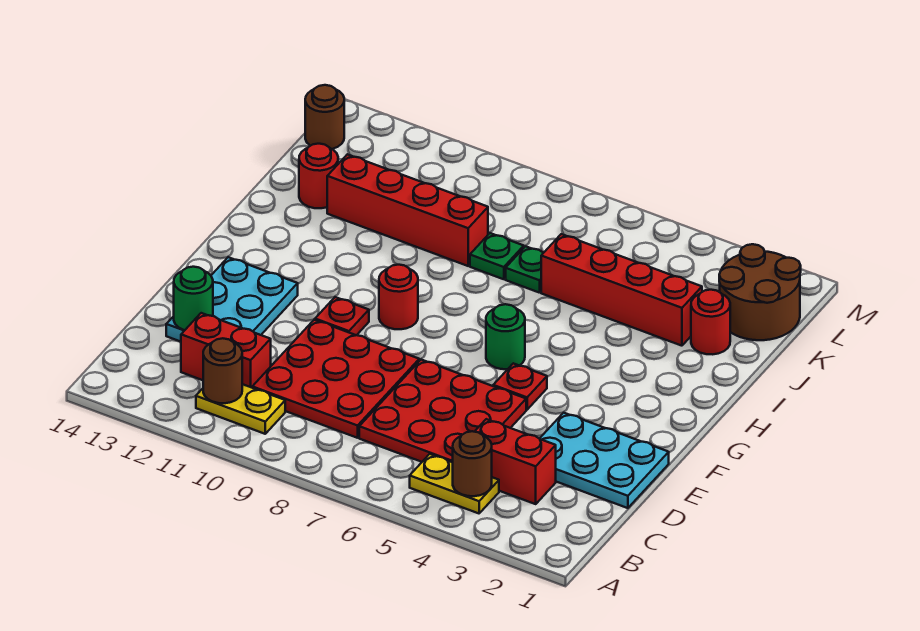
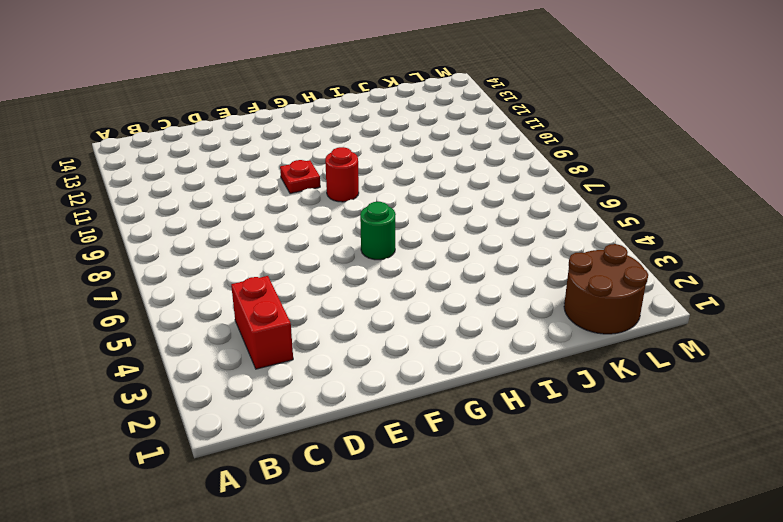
none -> yellow plate B4:B5 level 1
none -> yellow plate B10:B11 level 1
none -> red plate C5:E7 level 1

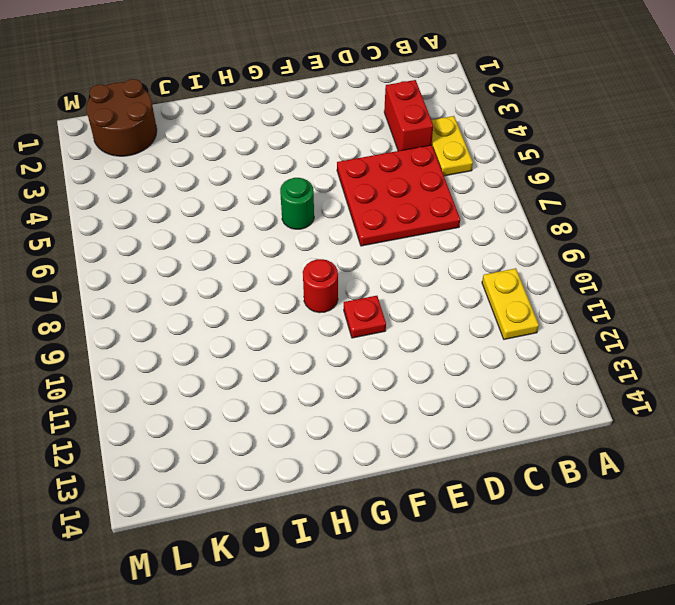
none -> red plate C8:E10 level 1
none -> red brick C11:C12 level 1
none -> cyan plate D1:E3 level 1

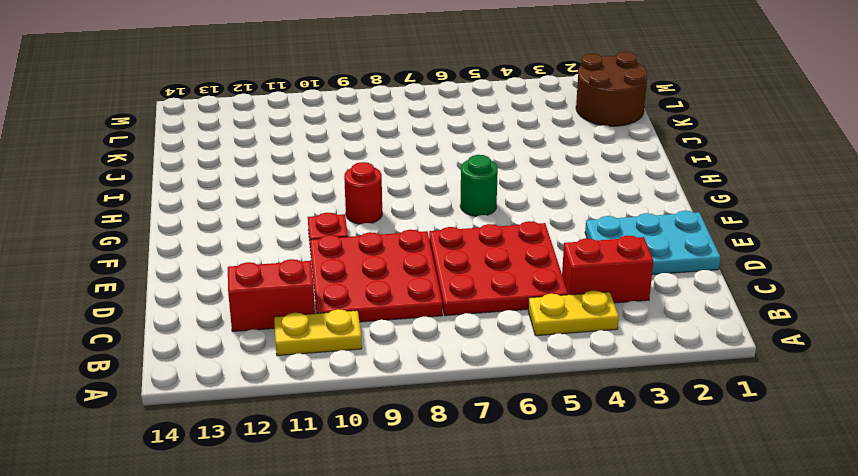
none -> cyan plate D12:F13 level 1
none -> red plate F5 level 1
none -> red round brick J2 level 1

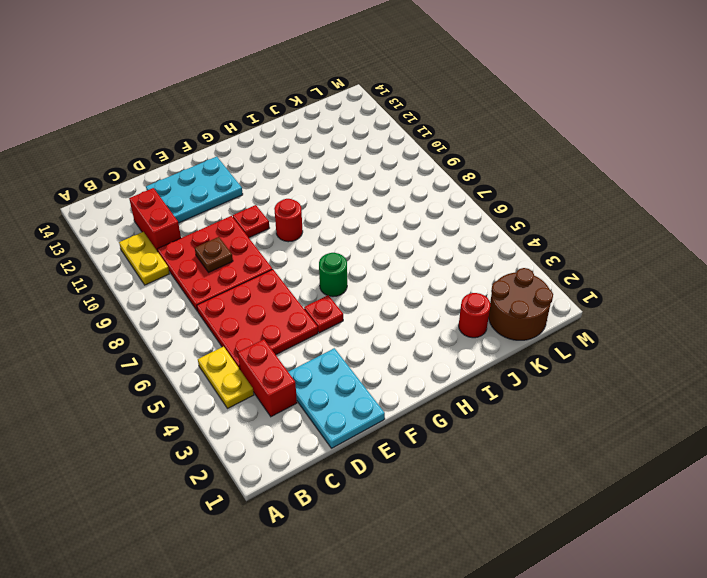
brown plate D9 level 2 -> none
none -> red brick J3:J6 level 1
none -> green plate J7 level 1
none -> green plate J8 level 1

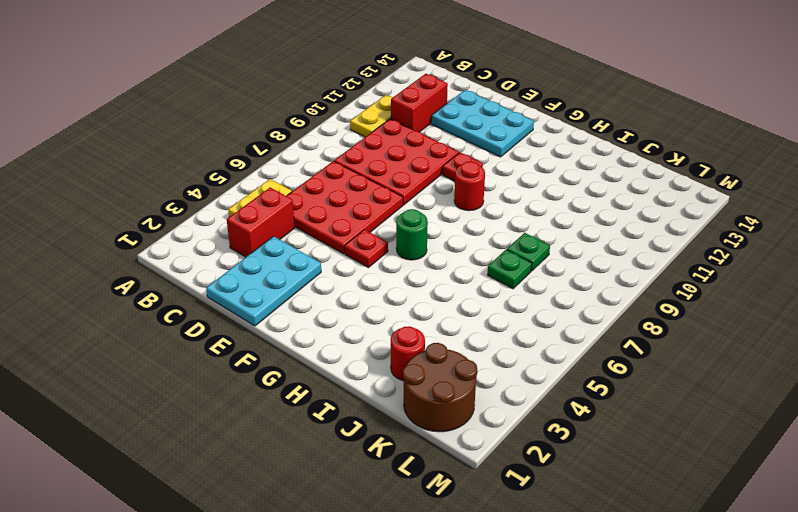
none -> red brick J3:J6 level 1
none -> red brick J9:J12 level 1
none -> red round brick J13 level 1

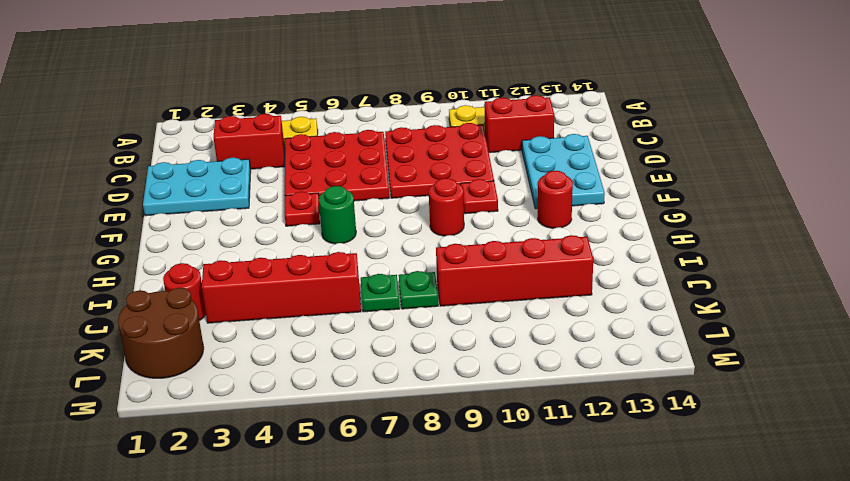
red round brick G12 level 1 -> red round brick J13 level 1
none -> brown round brick L14 level 1
none -> brown round brick B4 level 2
none -> brown round brick B11 level 2

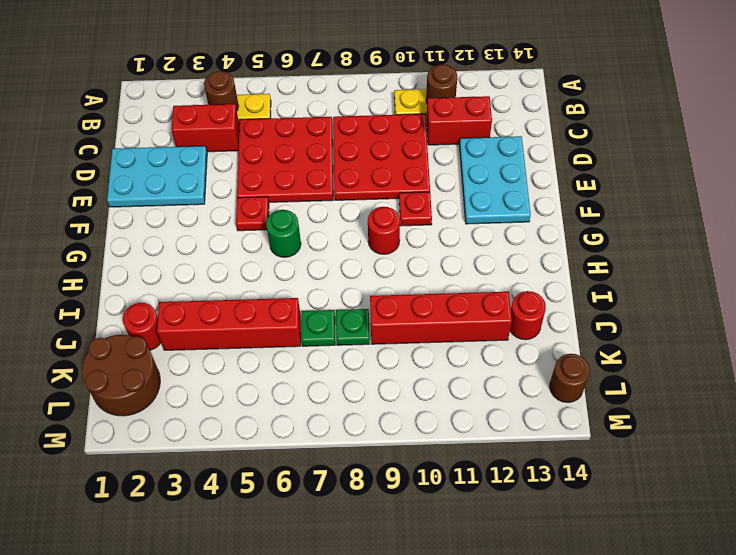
none -> green round brick D13 level 2

